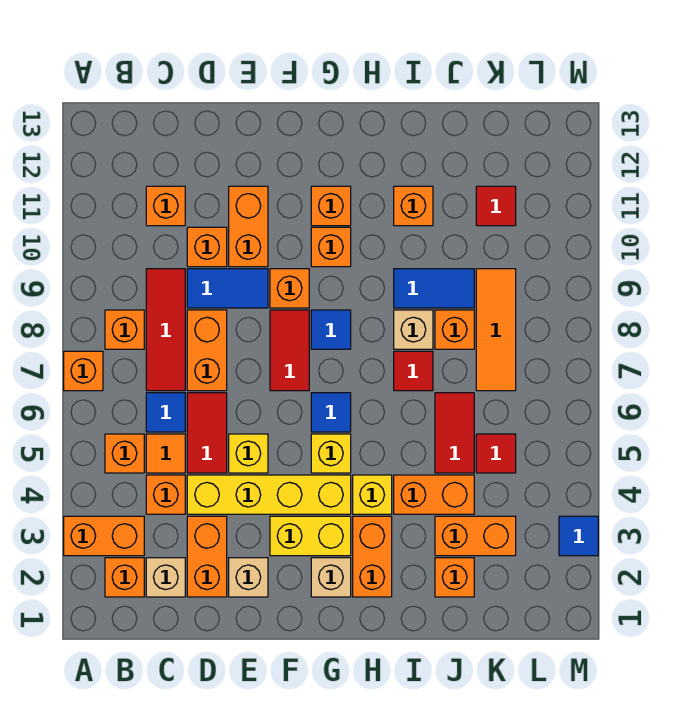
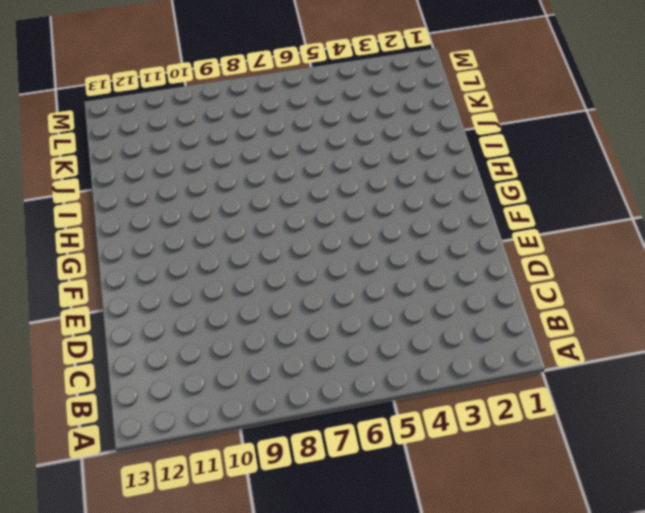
none -> orange brick A3:B3 level 1
none -> orange brick A7 level 1
none -> orange brick B2 level 1
none -> orange brick B5 level 1

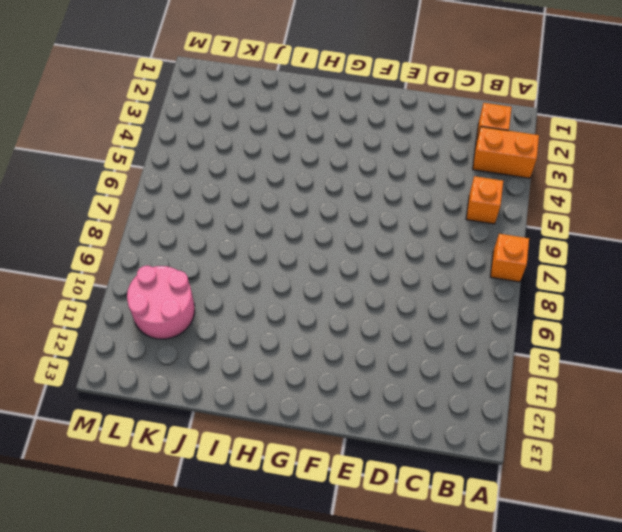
pink round brick K10:L11 level 1 -> red tile K11 level 1
none -> orange brick B8 level 1
none -> tan brick C2 level 1
none -> orange brick C4 level 1
none -> orange tile C5 level 1

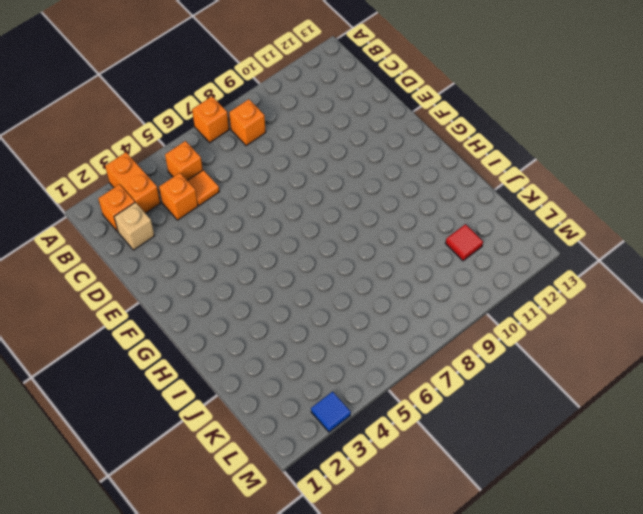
none -> blue tile C6 level 1
none -> red tile C7:C9 level 1
none -> orange brick C11 level 1
none -> orange brick D2:D3 level 1

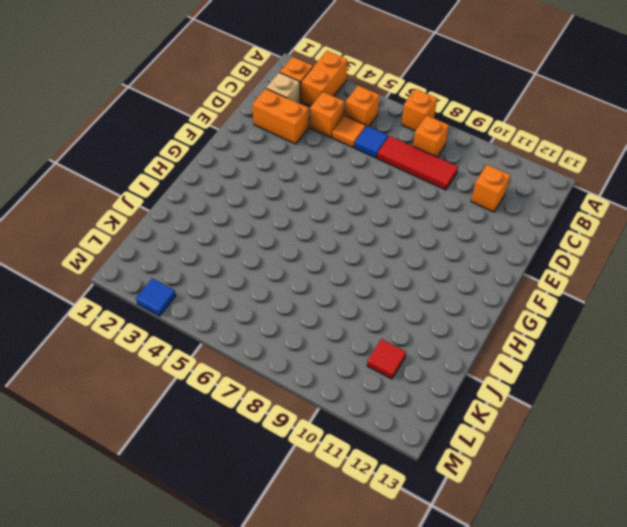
none -> yellow brick D4:G4 level 1
none -> red tile D5:D6 level 1
none -> orange brick D7:D8 level 1
none -> blue tile D9:E9 level 1

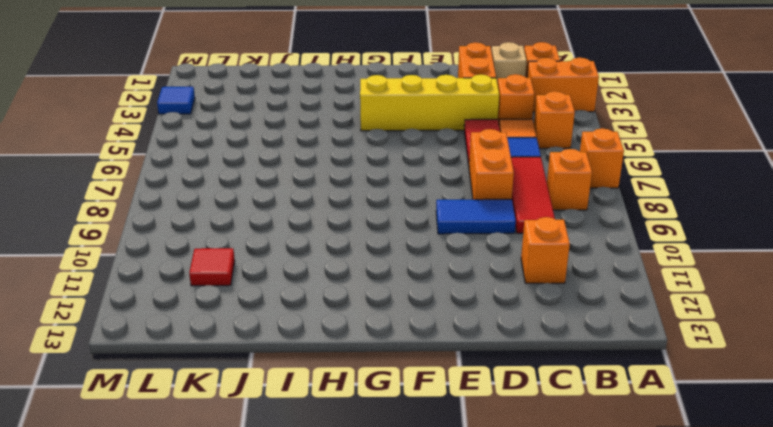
none -> orange brick D10 level 1
none -> tan brick E2 level 1
none -> yellow brick E5 level 1
none -> orange brick E10:E11 level 1

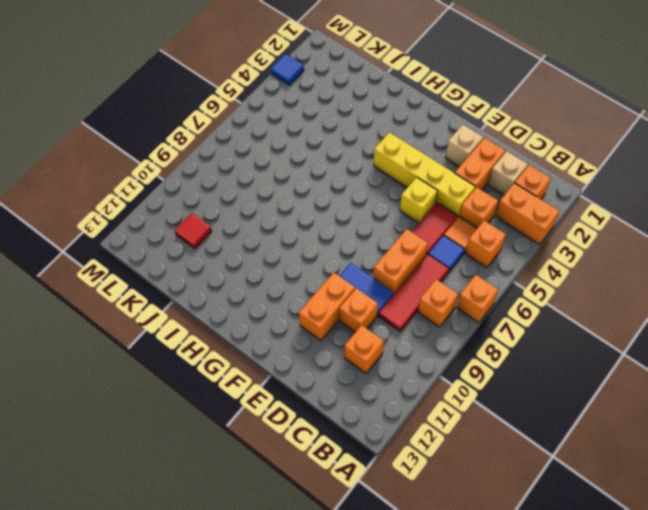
none -> yellow brick F3:G3 level 1
none -> red tile F7:F8 level 1
none -> orange brick F9 level 1
none -> tan brick G2 level 1

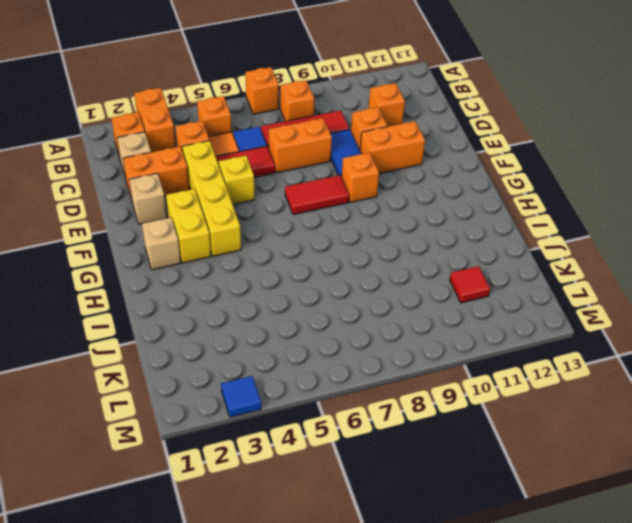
none -> yellow brick G5 level 1
none -> blue tile G6 level 1
none -> blue tile G8 level 1
none -> orange brick G10 level 1

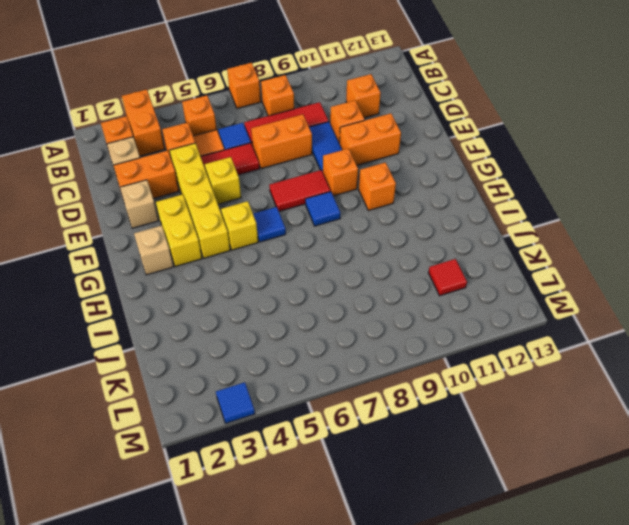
none -> orange brick G11 level 1
none -> orange brick H2:H3 level 1
none -> yellow brick H4 level 1
none -> orange brick I4:J4 level 1

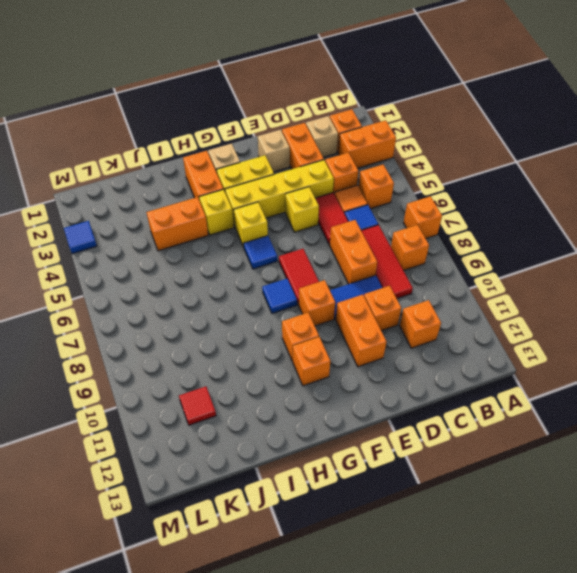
none -> red tile I7 level 1
none -> tan brick I8 level 1
none -> blue tile I9:J9 level 1
none -> orange brick I11 level 1

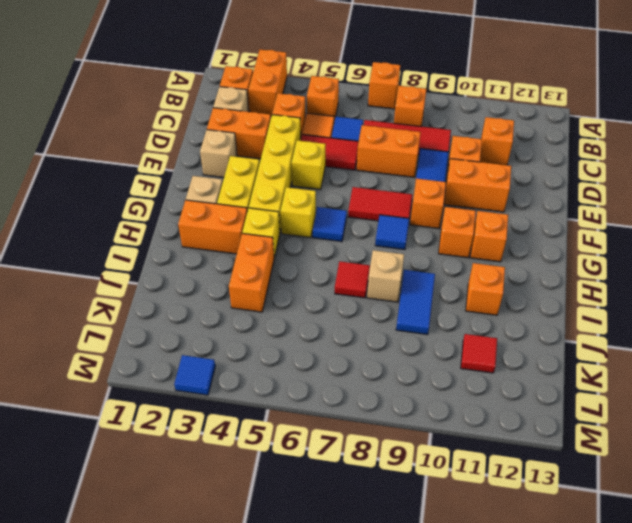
none -> orange brick J2 level 1
none -> orange brick J3:K3 level 1
none -> red tile J5:J6 level 1
none -> orange brick J8 level 1

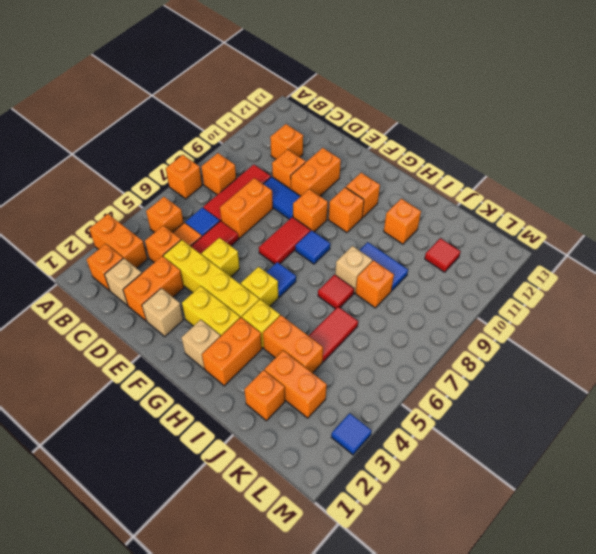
none -> red tile K5 level 1
none -> orange tile K7:K9 level 1

